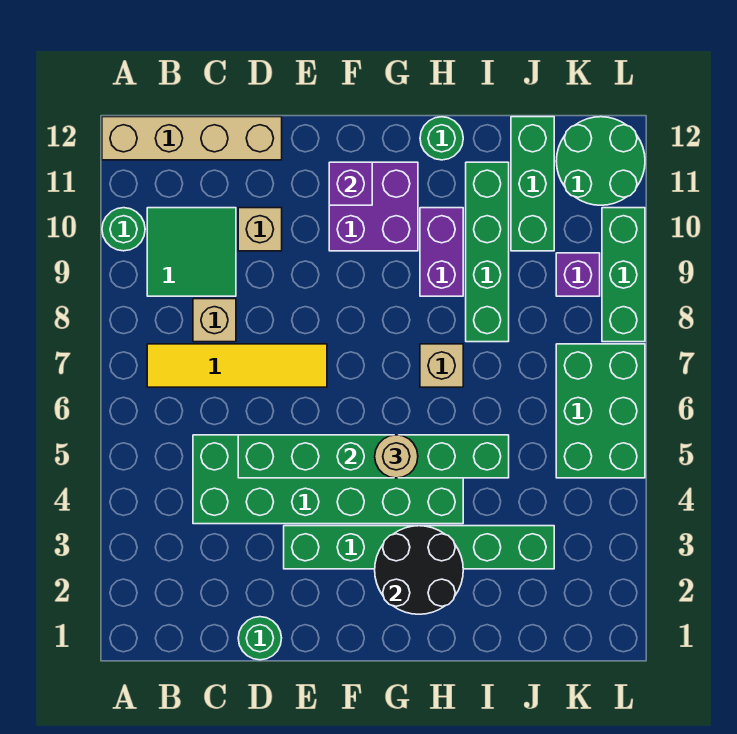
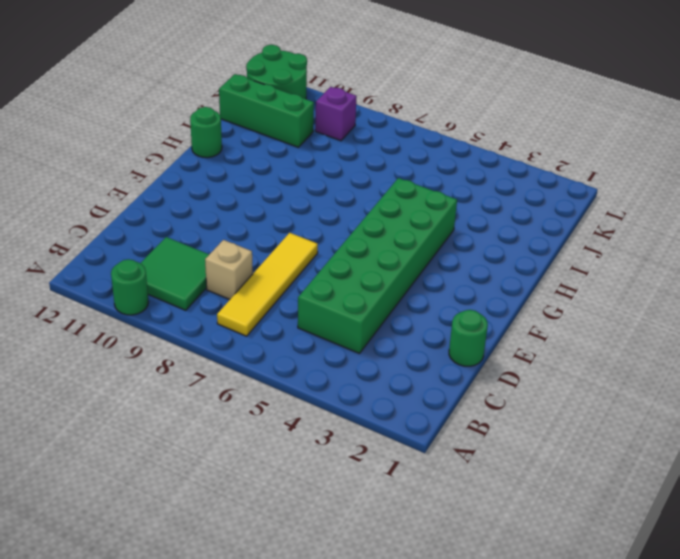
none -> tan brick A12:D12 level 1
none -> tan brick D10 level 1
none -> green brick E3:J3 level 1

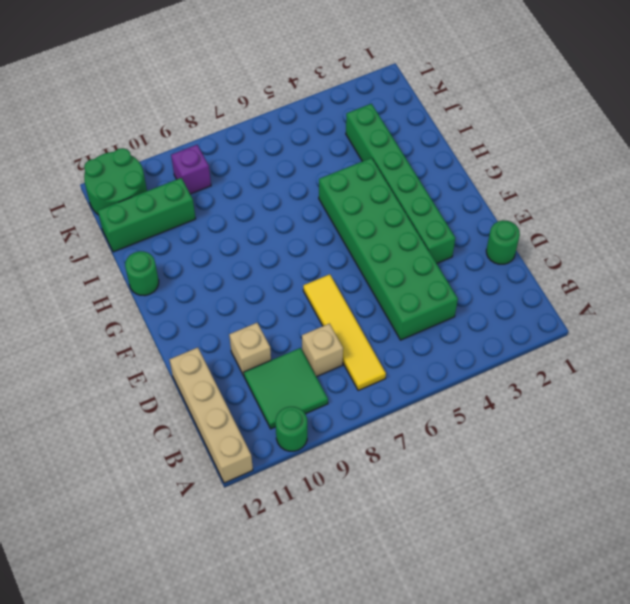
none -> purple brick F10:G11 level 1
none -> tan brick H7 level 1
none -> purple brick H9:H10 level 1

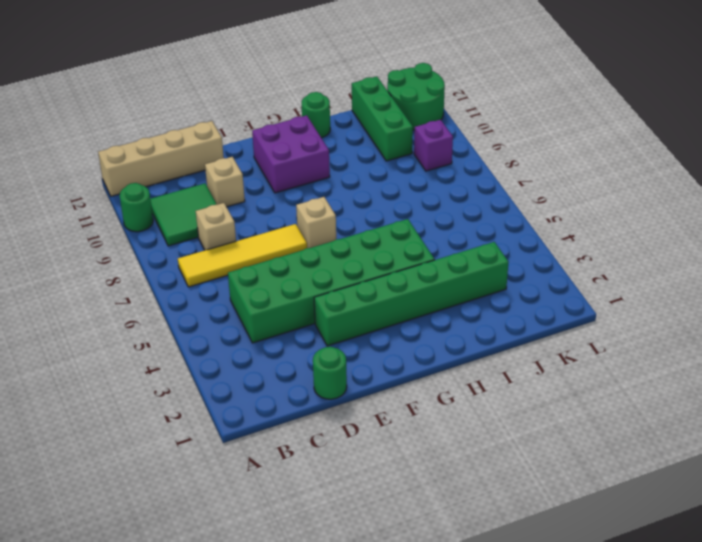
tan brick F7 level 1 -> tan brick H7 level 1
none -> purple brick H9:H10 level 1
none -> green brick I8:I11 level 1
none -> green brick K5:L7 level 1

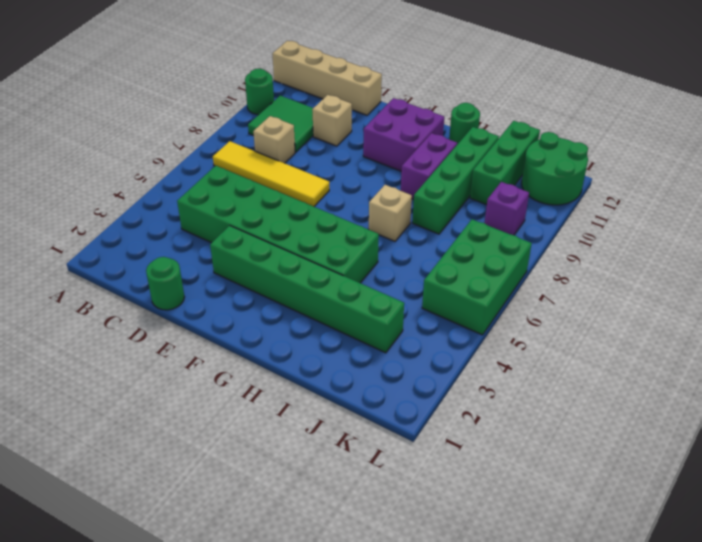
none -> green brick L8:L10 level 1
none -> green brick D5:I5 level 2
none -> purple brick F11 level 2

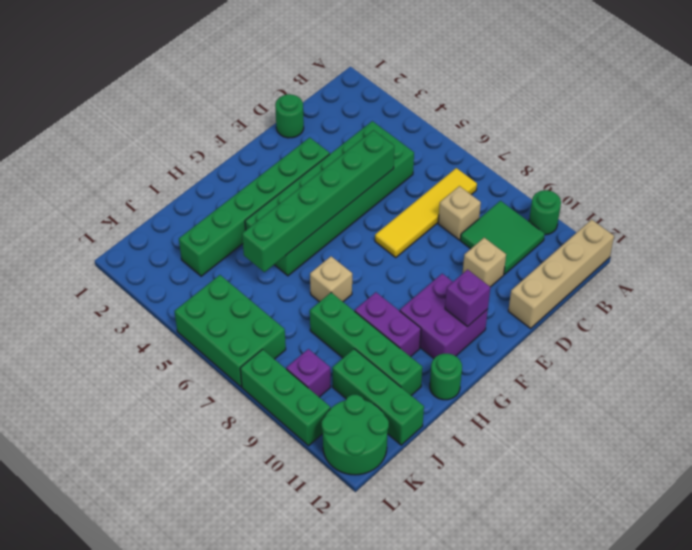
none -> black round brick G2:H3 level 2
none -> tan round brick G5 level 3

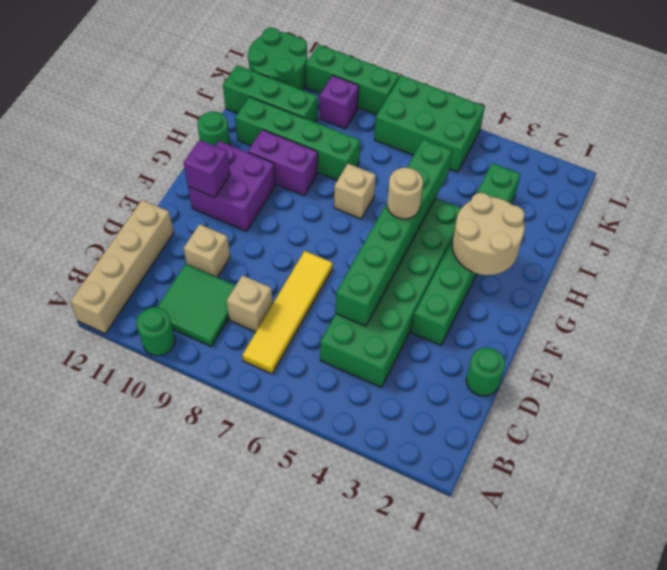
tan round brick G2:H3 level 2 -> black round brick G2:H3 level 2

